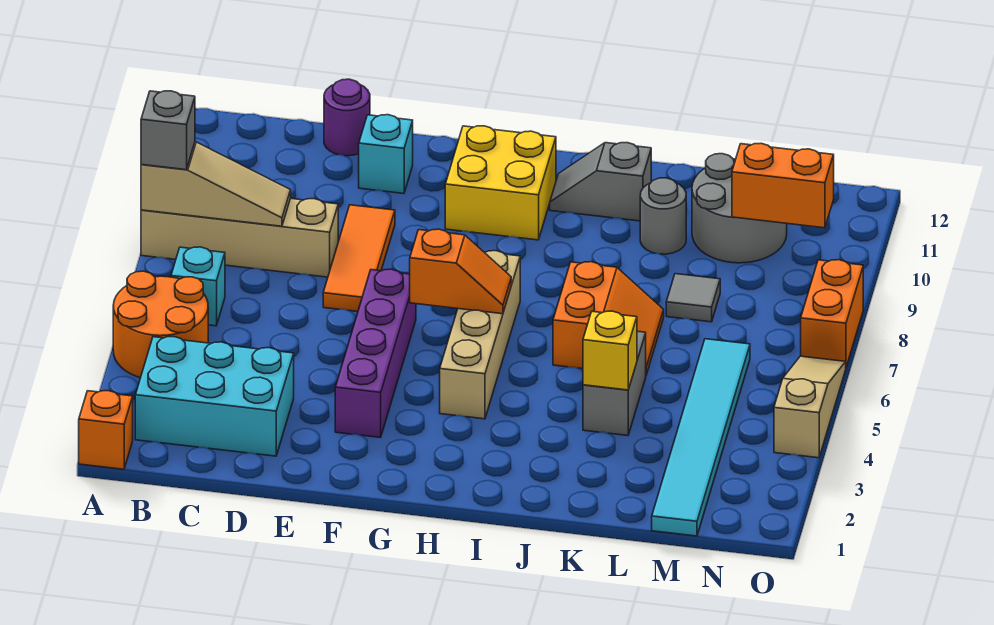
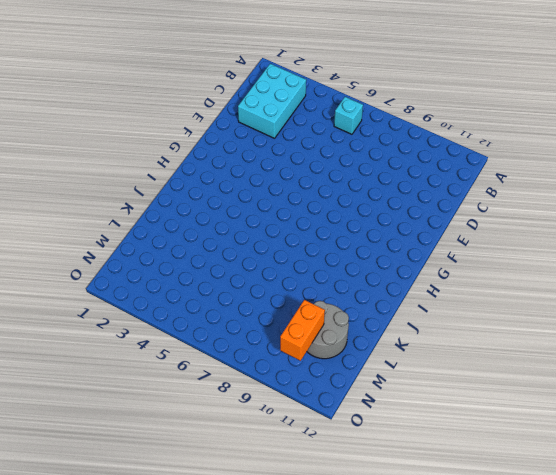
none -> orange brick A1 level 1
none -> orange round brick A4:B5 level 1
none -> tan brick A8:D8 level 1

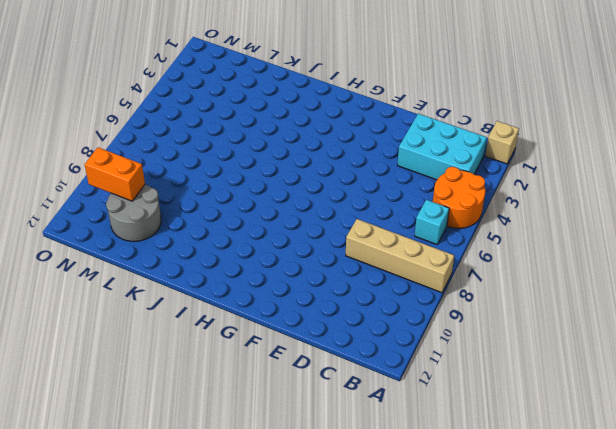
tan brick A1 level 1 -> orange brick A1 level 1
none -> purple round brick D12 level 1
none -> orange tile E7:E9 level 1
none -> cyan brick E11 level 1

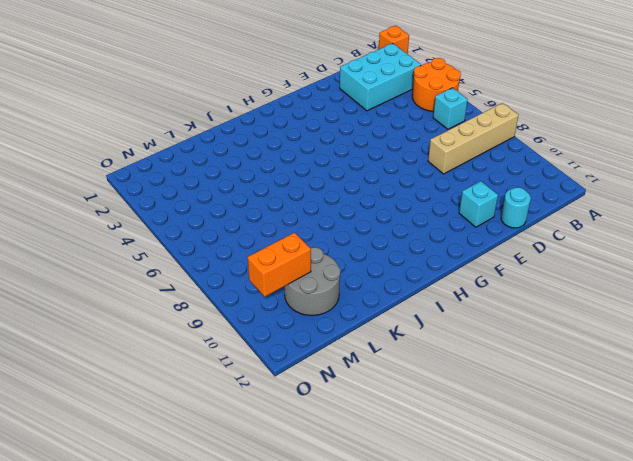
cyan round brick D12 level 1 -> purple round brick D12 level 1
none -> orange tile E7:E9 level 1
none -> purple brick F3:F6 level 1
none -> yellow brick G10:H11 level 1

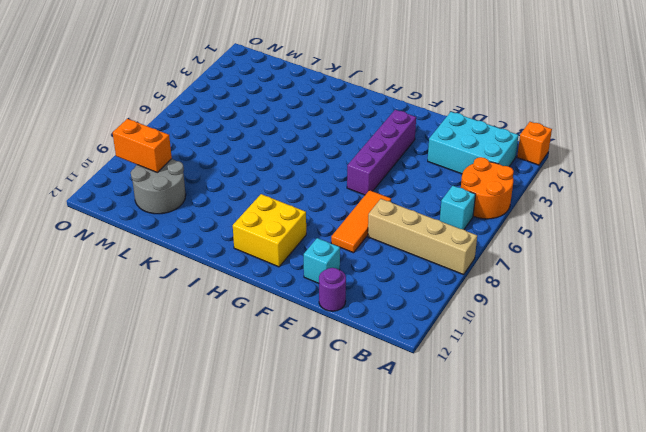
none -> tan brick H4:H7 level 1
none -> grey slope I11:J11 level 1 top J
none -> orange slope J6:K7 level 1 top J

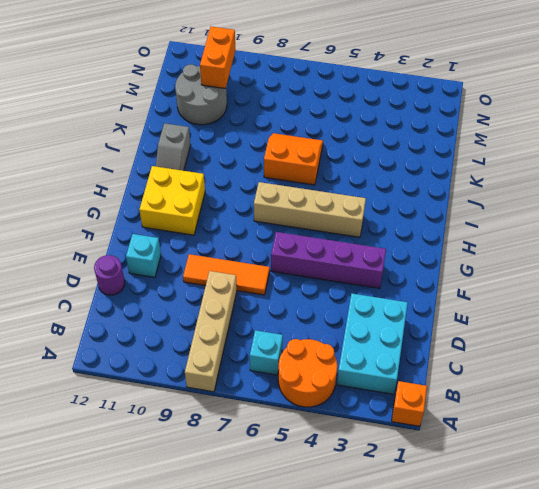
none -> grey brick K4:K5 level 1
none -> grey round brick K10 level 1
none -> grey tile L8 level 1

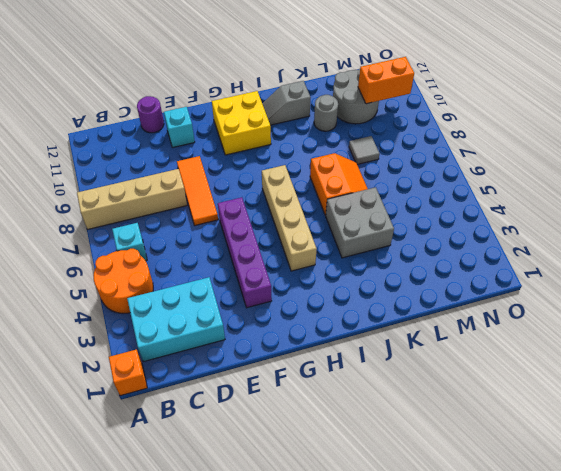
grey brick J4:K5 level 1 -> grey brick K4:K5 level 1
none -> cyan tile M1:M6 level 1
none -> tan slope O4:O6 level 1 top 4
none -> orange brick O7:O8 level 1

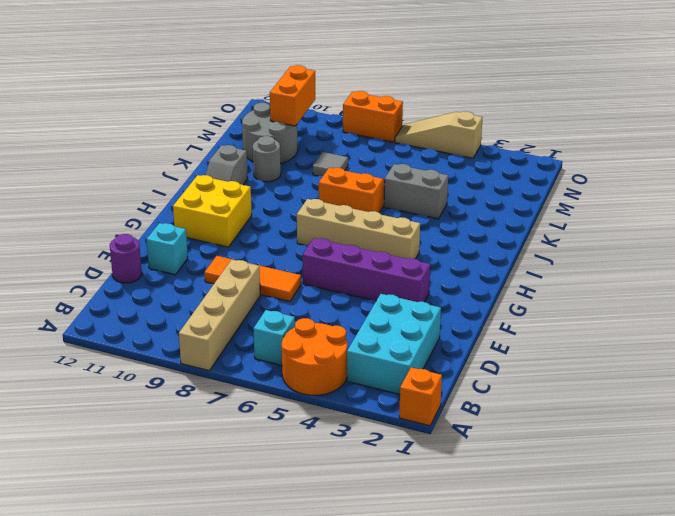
none -> cyan tile M1:M6 level 1
none -> tan slope A8:C8 level 2 top A
none -> orange slope G6:H6 level 2 top G

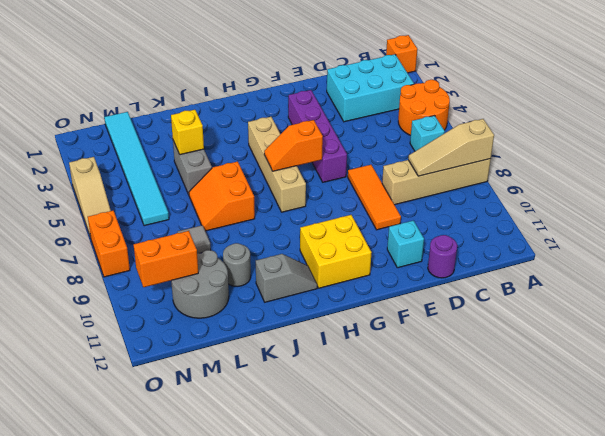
none -> grey brick A8 level 3

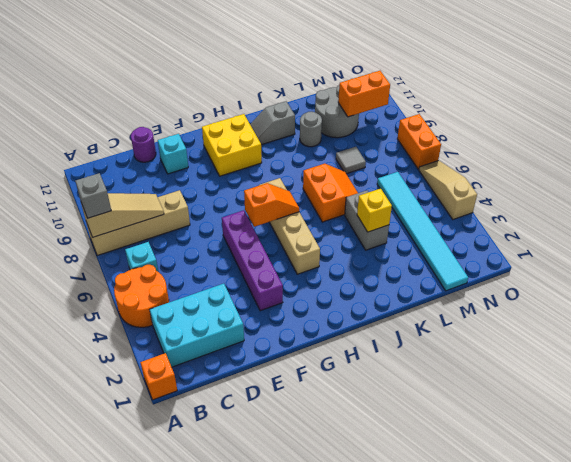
none -> orange tile E7:E9 level 1

